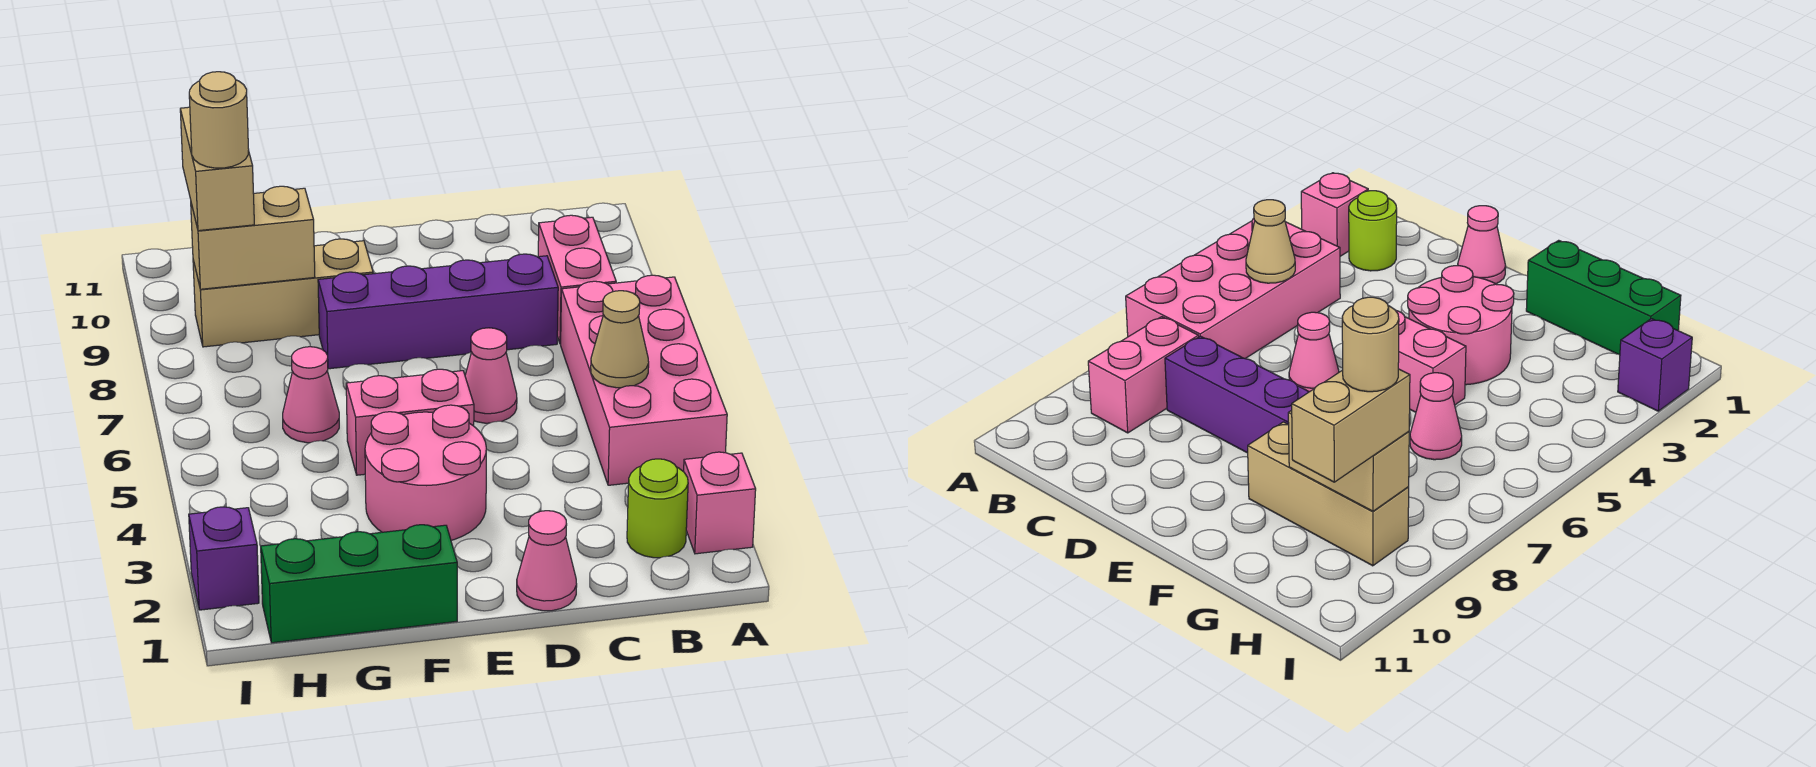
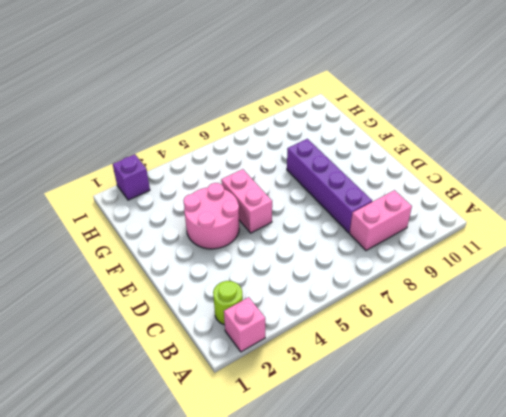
none -> pink brick A4:B7 level 1
none -> pink cone D1 level 1
none -> pink cone D6 level 1

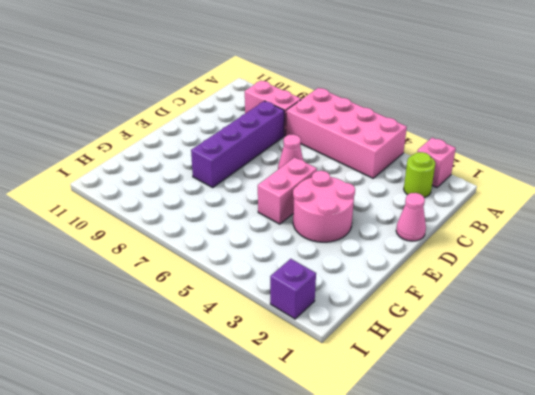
none -> green brick F1:H1 level 1
none -> tan brick F9:H9 level 1
none -> pink cone G6 level 1

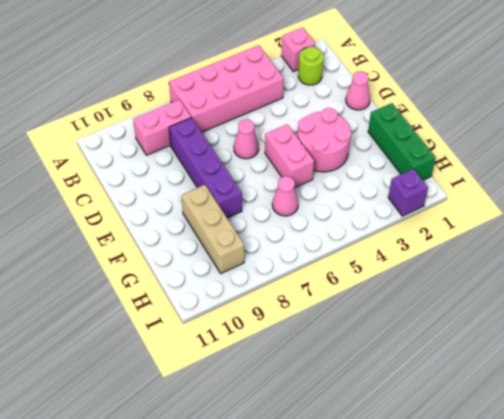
none -> tan cone B5 level 2
none -> tan brick G9:H9 level 2
none -> tan brick H9:H10 level 3

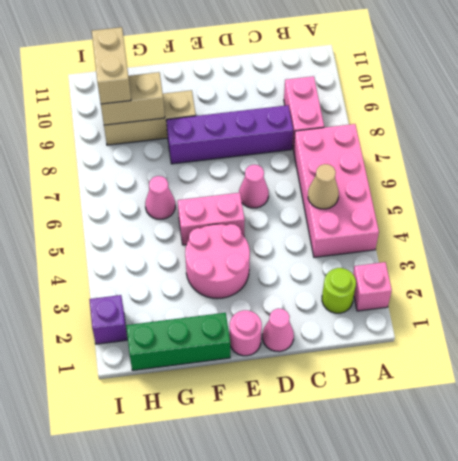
pink round brick E1 level 1 -> none
none -> tan round brick H9 level 4

